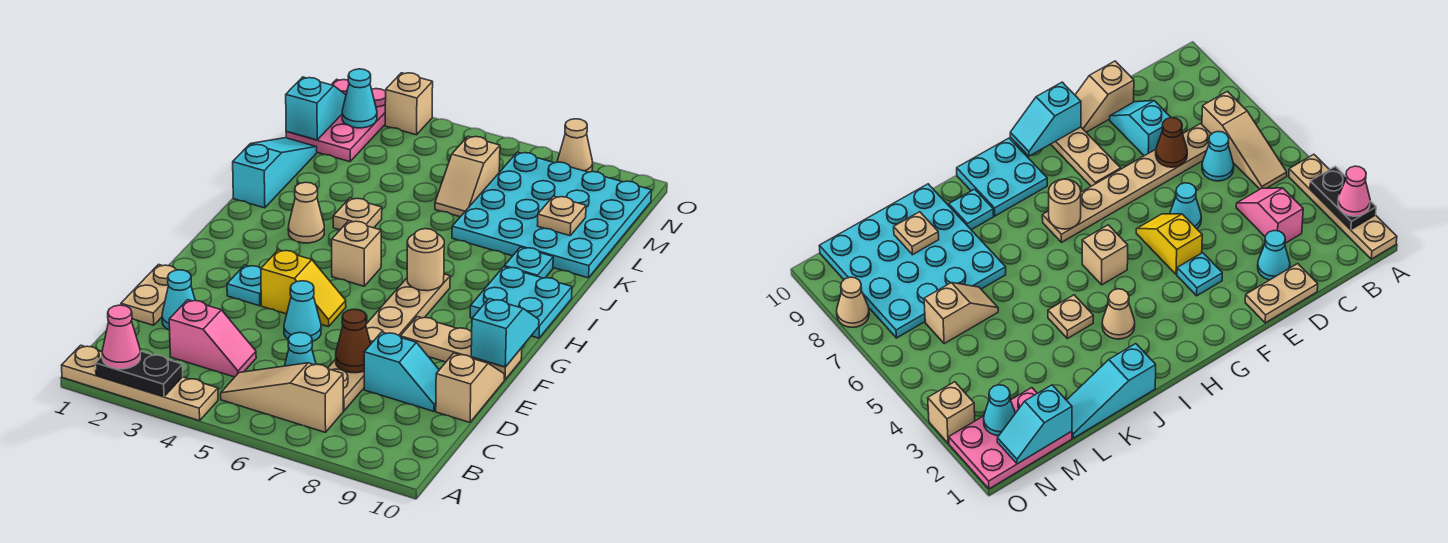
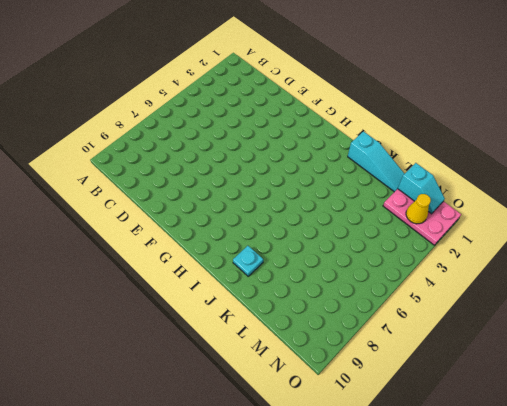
yellow cone N2 level 2 -> cyan cone N2 level 2
none -> tan plate A1:A4 level 1
none -> tan slope B5:B7 level 1 top 7
none -> pink slope C3:C4 level 1 top 3
none -> cyan cone C6 level 1

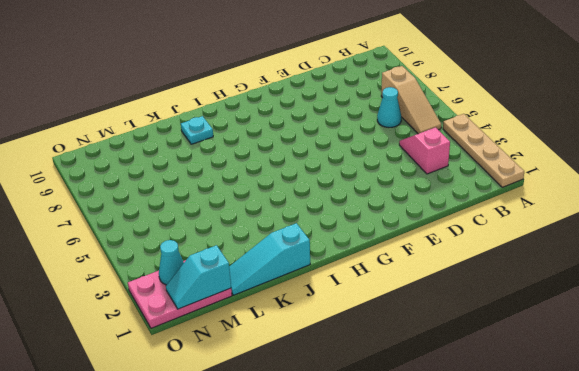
none -> tan plate C7:H7 level 1
none -> tan plate D1:E1 level 1
none -> cyan cone D2 level 1
none -> cyan slope D8:D9 level 1 top 8

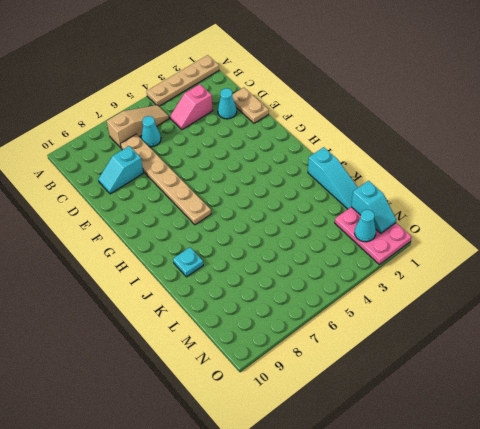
none -> tan slope D10:E10 level 1 top D
none -> cyan cone E5 level 1
none -> cyan plate F3 level 1
none -> yellow slope F4:F5 level 1 top 4

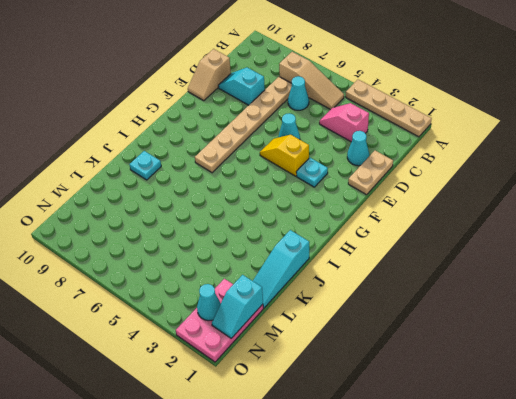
none -> tan plate F8:F10 level 1
none -> tan brick H5 level 1
none -> cyan plate H9:I10 level 1
none -> tan cone I3 level 1

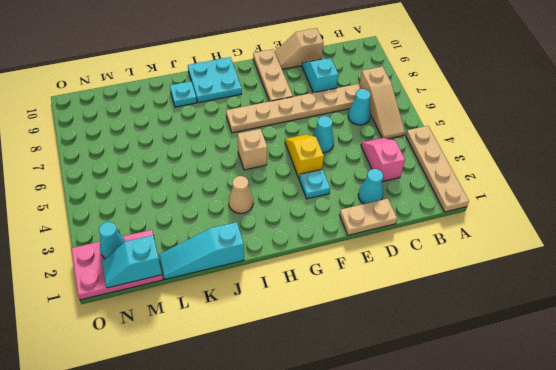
none -> tan plate J4 level 1
none -> cyan plate K7:N10 level 1
none -> tan slope L6:M6 level 1 top M
none -> tan brick O3 level 1

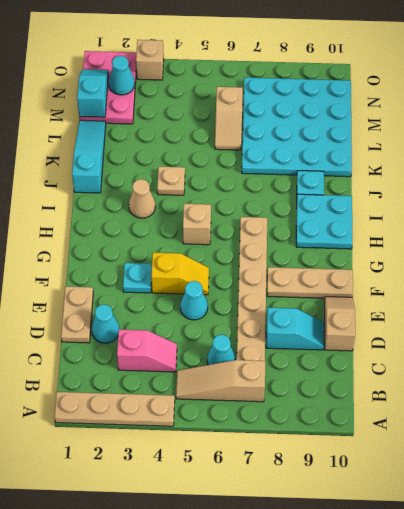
none -> tan cone O8 level 1
none -> black plate A2:A3 level 2
none -> brown cone D7 level 2
none -> cyan slope F10:G10 level 2 top F

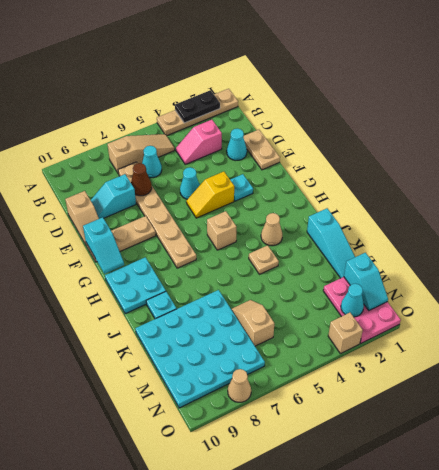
none -> tan round brick H7 level 2
none -> tan plate L9 level 2
none -> pink cone A2 level 3

